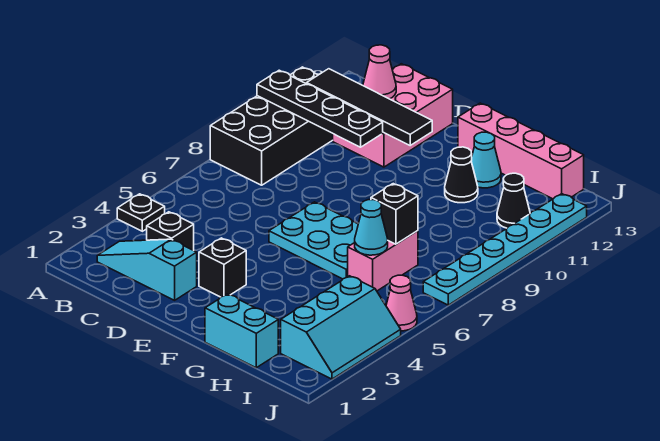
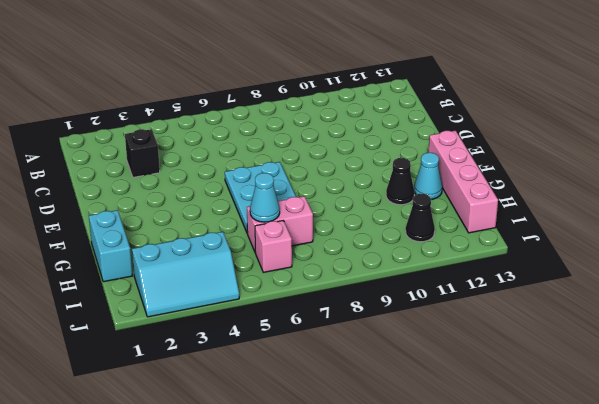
pink brick I6 level 1 -> none
none -> black plate A4 level 1
none -> black brick A8:B11 level 1
none -> cyan slope B2:D2 level 1 top D

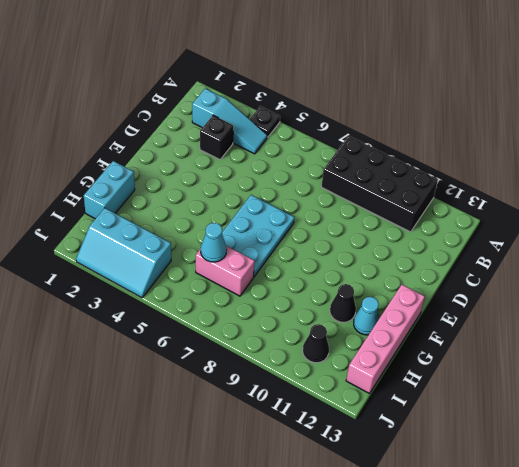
cyan slope B2:B4 level 1 top 2 -> cyan slope B2:D2 level 1 top D
none -> pink brick C11:D13 level 1
none -> black brick E3 level 1
none -> pink cone J5 level 1

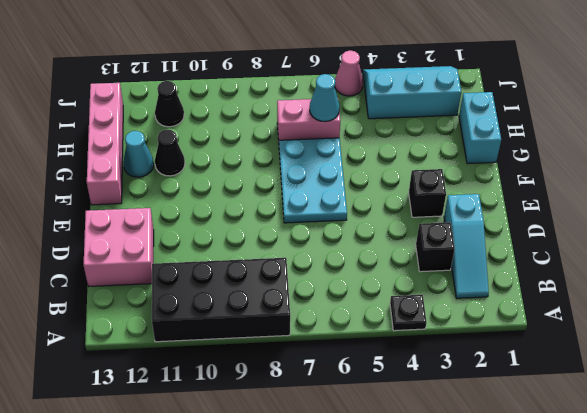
pink brick C12:D13 level 1 -> pink brick C11:D13 level 1
none -> cyan plate J7:J12 level 1
none -> black plate A10:D10 level 2
none -> black tile B11:E11 level 2

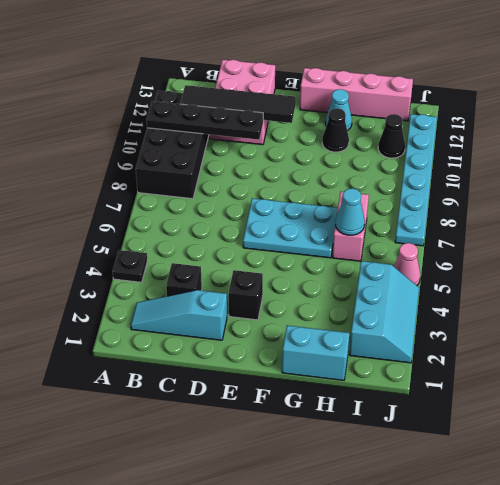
none -> pink cone C12 level 2
none -> black brick H7 level 2

